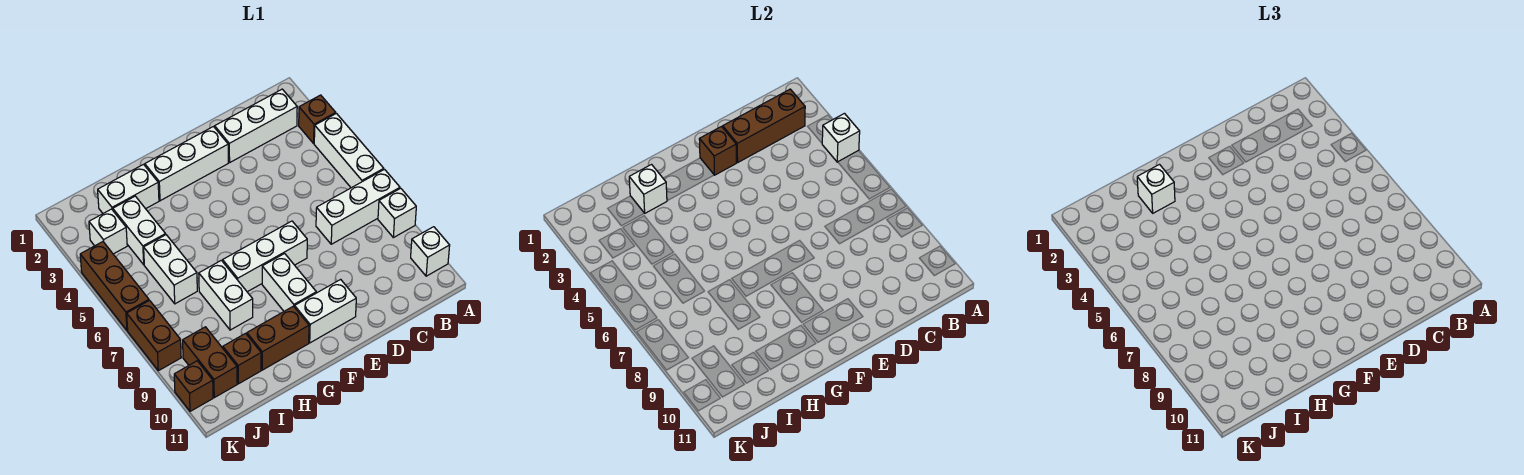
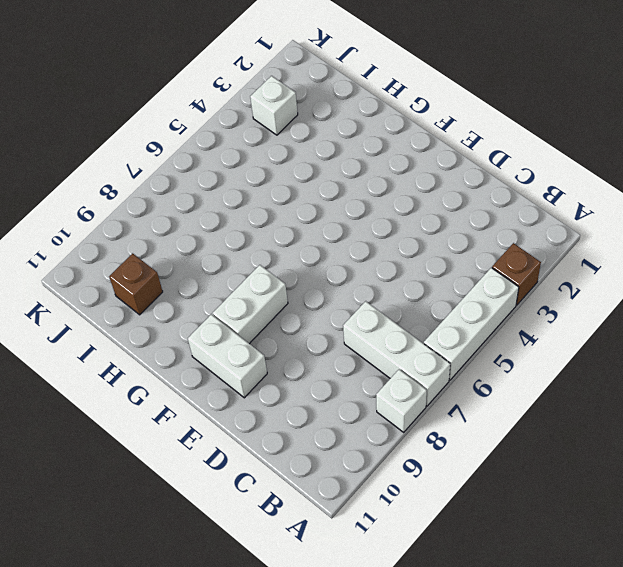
none -> white brick A10 level 1
none -> white brick B2:D2 level 1
none -> white brick E2:G2 level 1

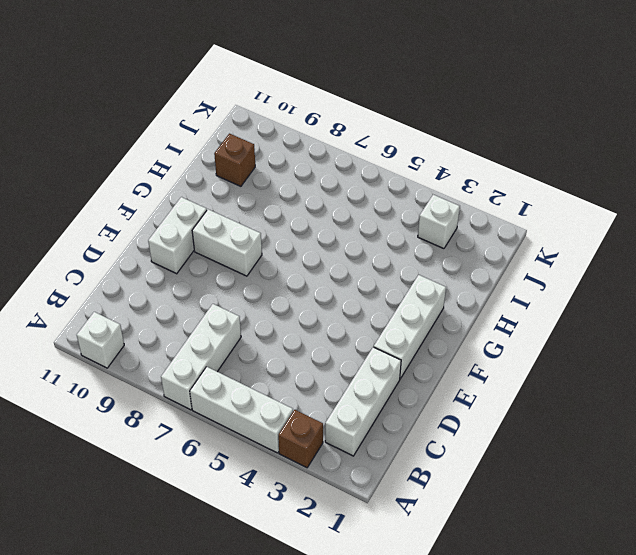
none -> white brick A8 level 1
none -> white brick E7:G7 level 1
none -> brown brick G10:H10 level 1

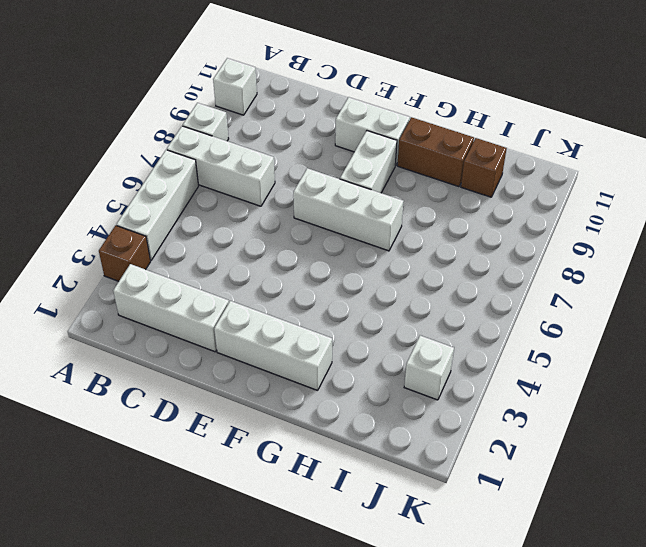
none -> white brick H2:I2 level 1
none -> white brick H7:H8 level 1
none -> white brick I3:I4 level 1

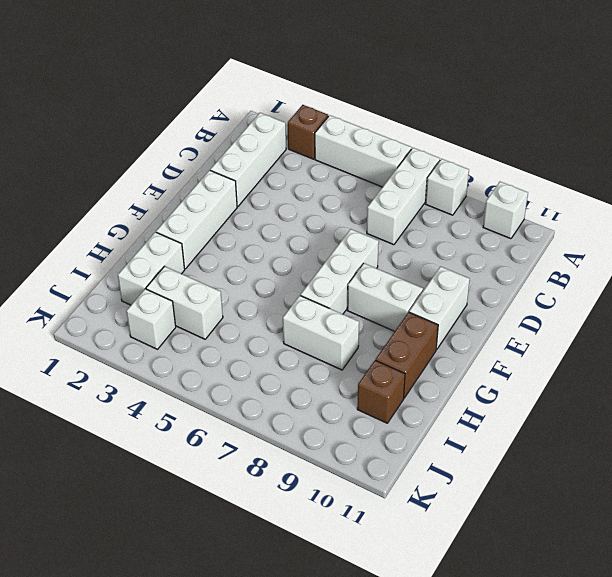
none -> white brick I5:I6 level 1
none -> brown brick J9:J10 level 1
none -> brown brick K4:K6 level 1

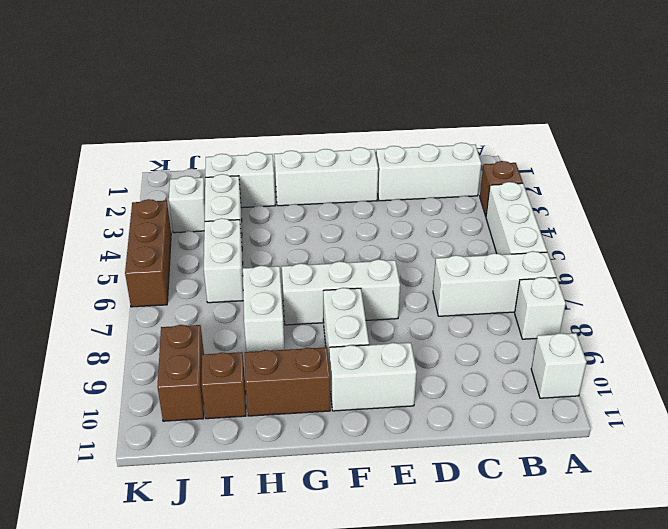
none -> brown brick K7:K8 level 1
none -> brown brick K10 level 1
none -> white brick A4 level 2

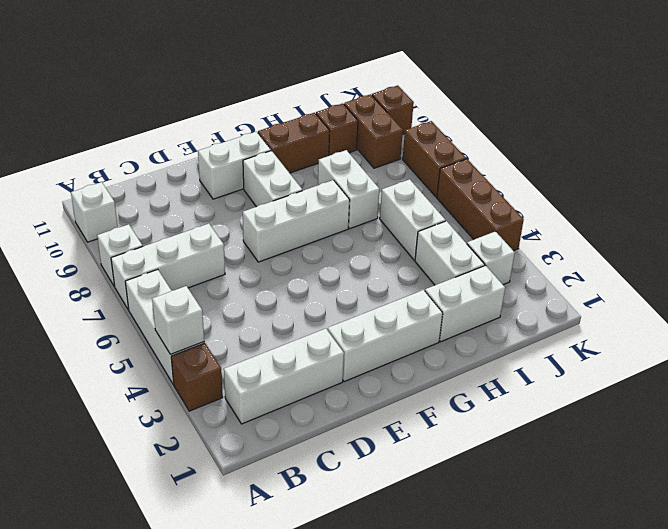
none -> brown brick B2:D2 level 2
none -> brown brick E2 level 2
none -> white brick H2 level 2

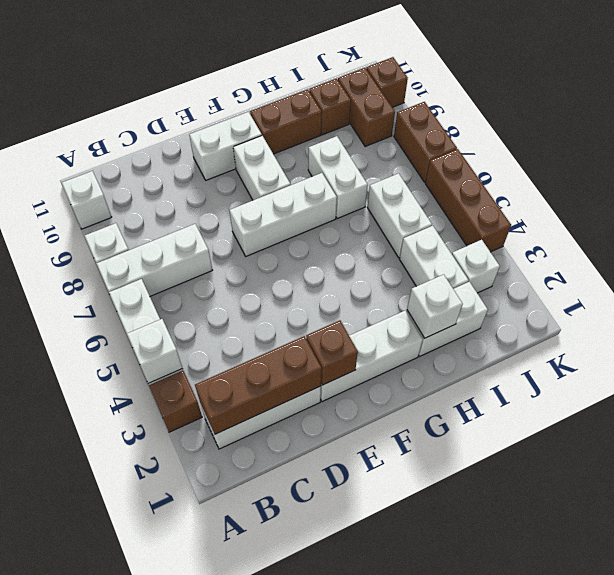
none -> white brick H2 level 3

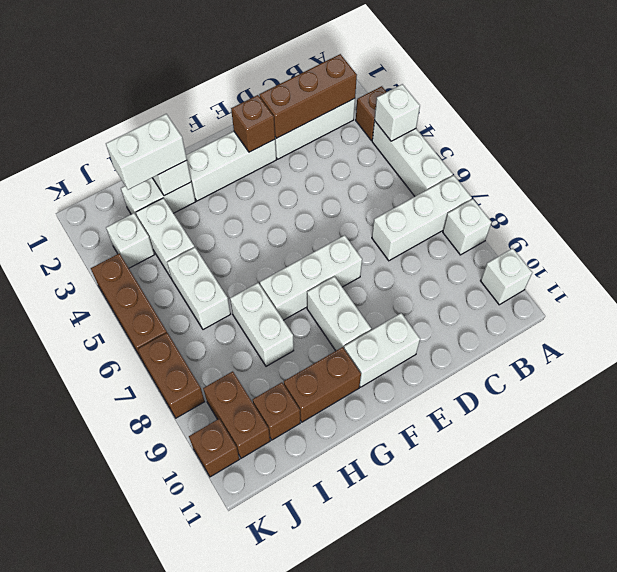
white brick H2:I2 level 3 -> white brick H2 level 3

